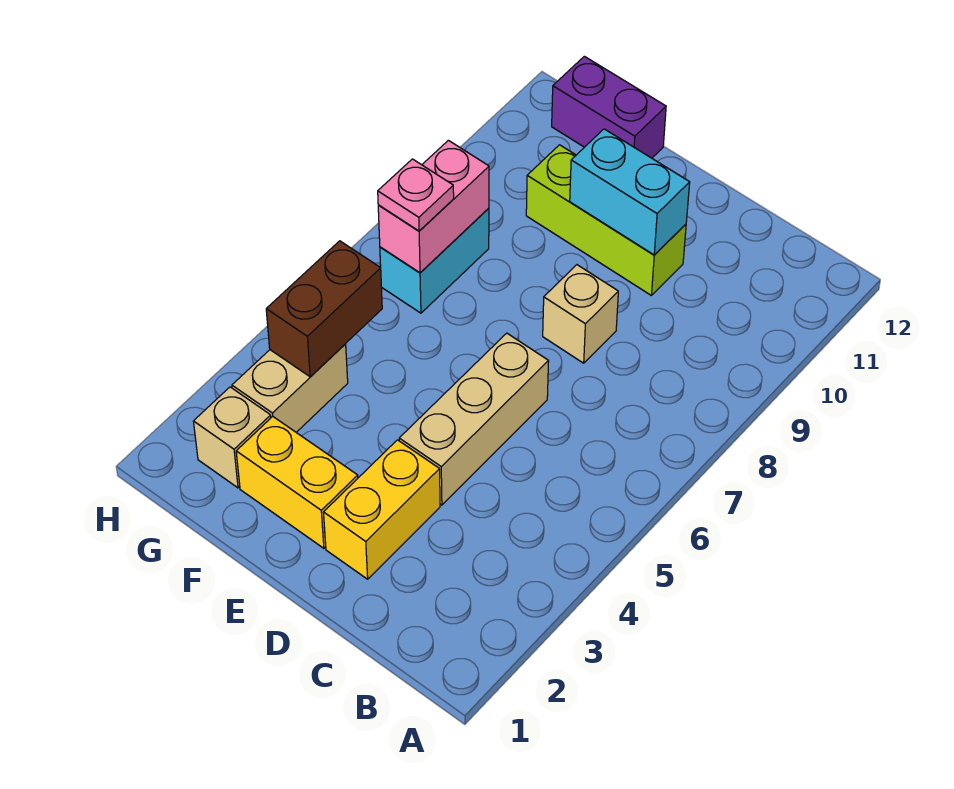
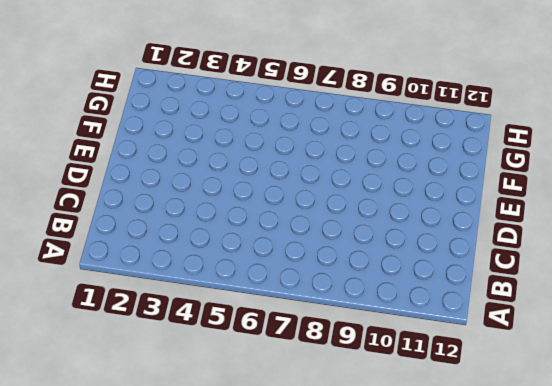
none -> yellow brick D2:D3 level 1
none -> tan brick D4:D6 level 1
none -> tan brick D8 level 1

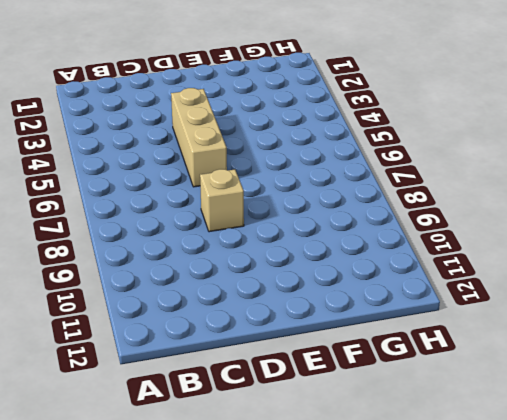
none -> yellow brick D2:D3 level 1
none -> lime brick D10:F10 level 1
none -> yellow brick E2:F2 level 1

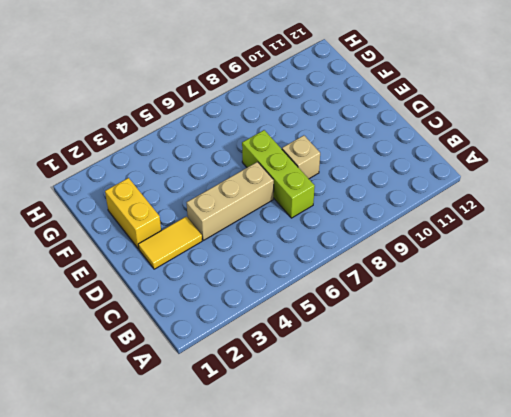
lime brick C7:E7 level 1 -> lime brick D10:F10 level 1
yellow tile D2:D3 level 1 -> yellow brick D2:D3 level 1
none -> purple brick F12:G12 level 1
none -> tan brick G2 level 1
none -> tan brick G3:G4 level 1

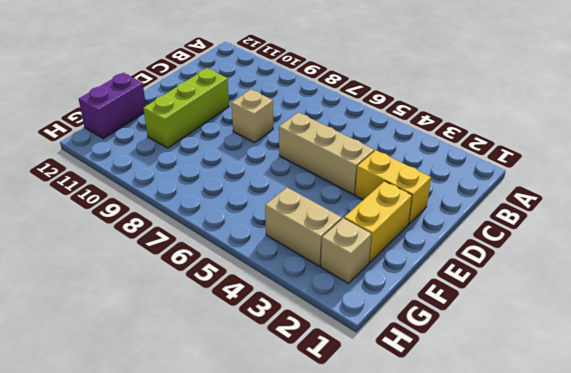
none -> cyan brick G7:G8 level 1
none -> cyan brick D10:E10 level 2
none -> brown brick G4:G5 level 2

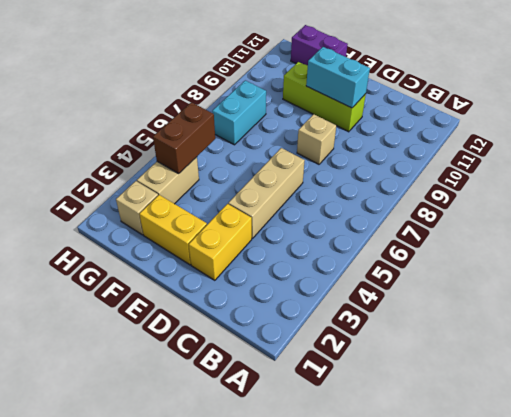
none -> pink brick G7:G8 level 2
none -> pink plate G7 level 3

